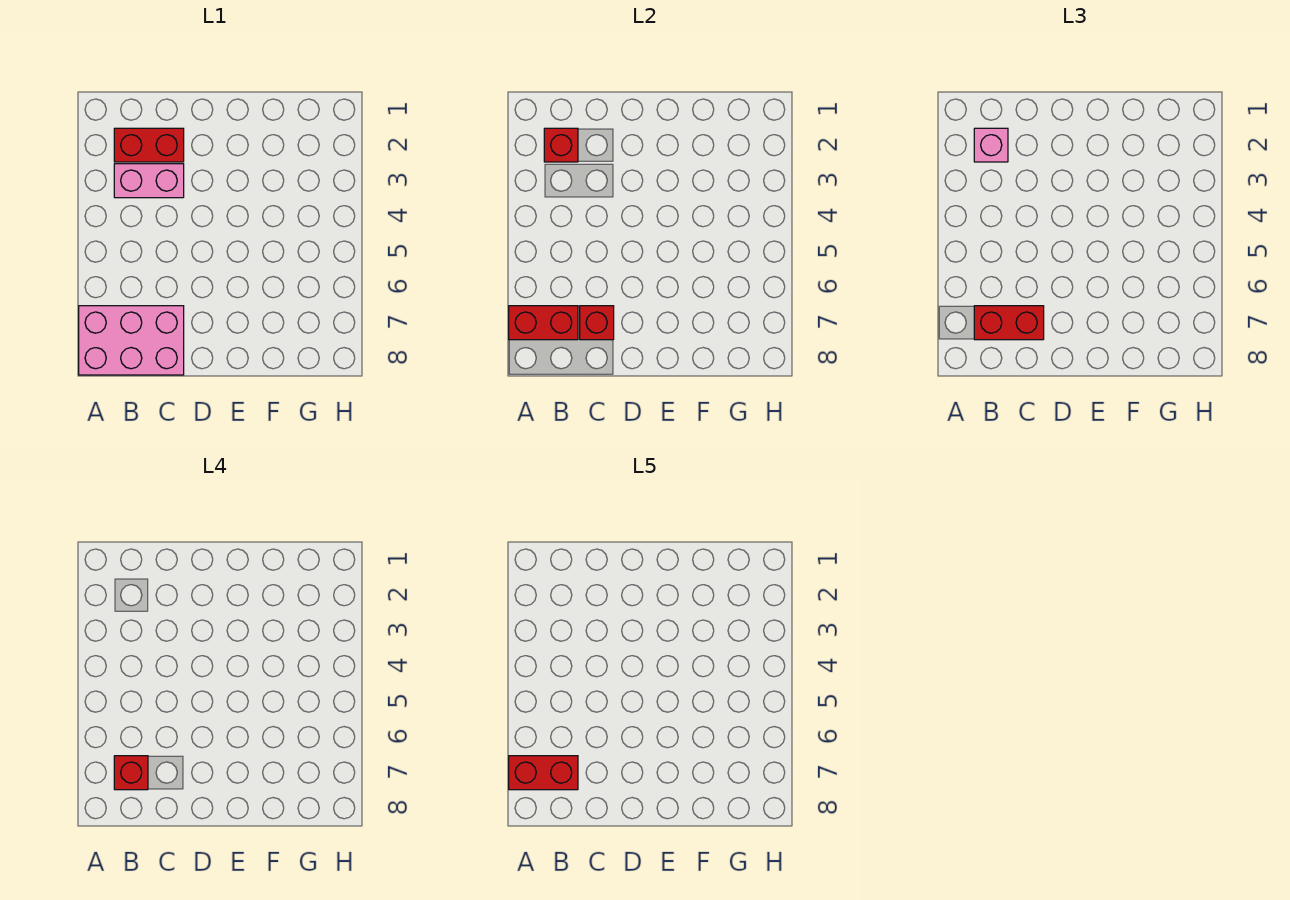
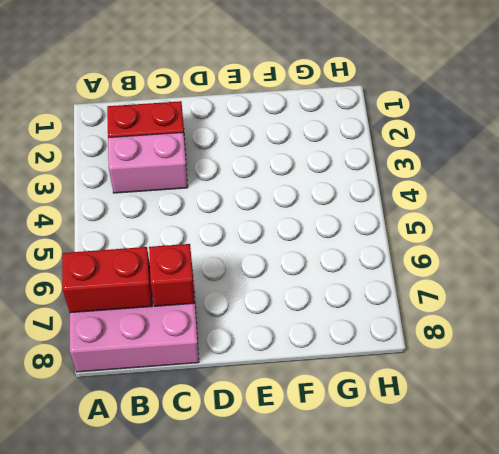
none -> red brick B2 level 2
none -> pink brick B2 level 3

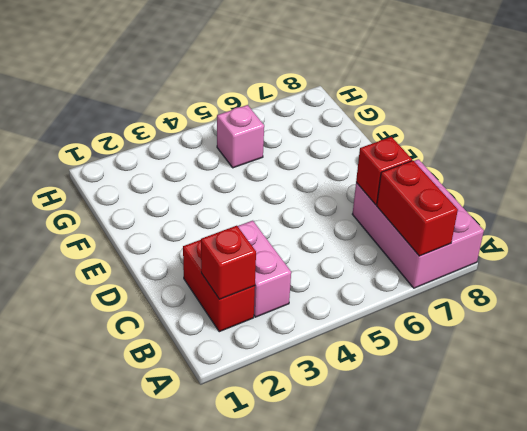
pink brick G5 level 1 -> pink brick B2 level 3
none -> red brick B7:C7 level 3
none -> red brick B7 level 4

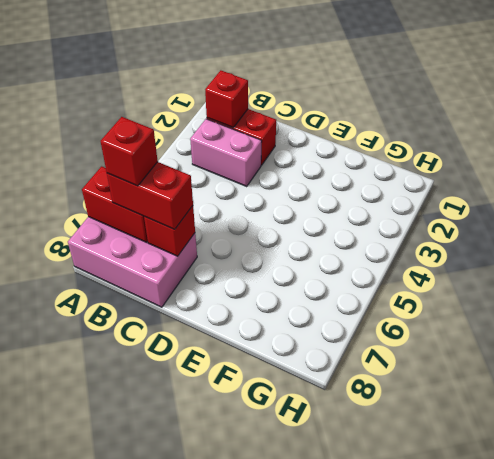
none -> pink brick B2 level 3
none -> red brick A7:B7 level 5

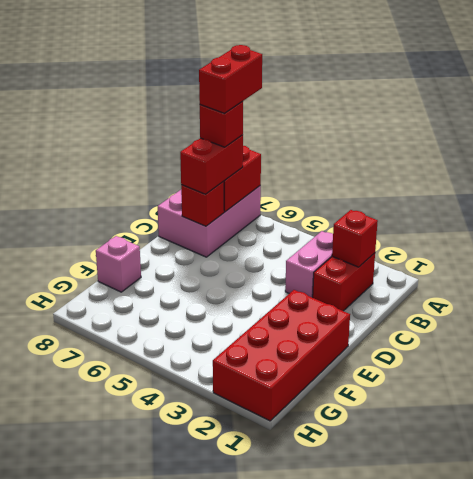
red brick E1:H2 level 1 -> none
pink brick F8 level 1 -> pink brick B2 level 3

